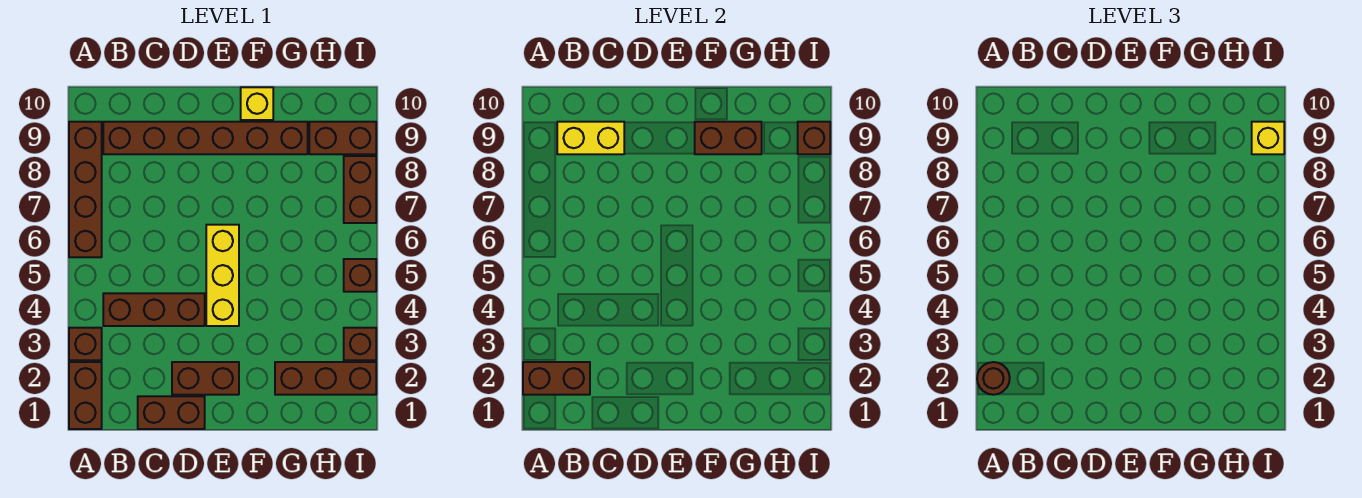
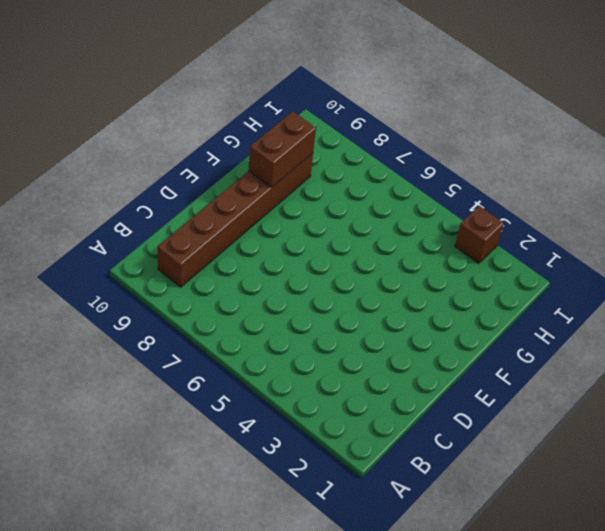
none -> brown brick A1:A2 level 1
none -> brown brick A3 level 1
none -> brown brick A6:A9 level 1

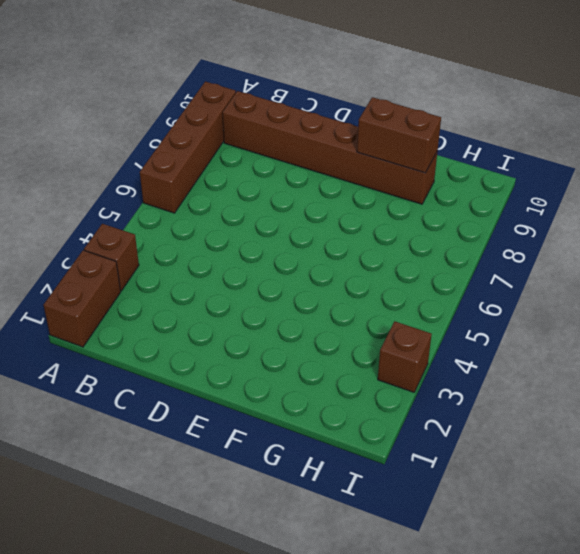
none -> brown brick B4:D4 level 1
none -> brown brick C1:D1 level 1
none -> brown brick D2:E2 level 1

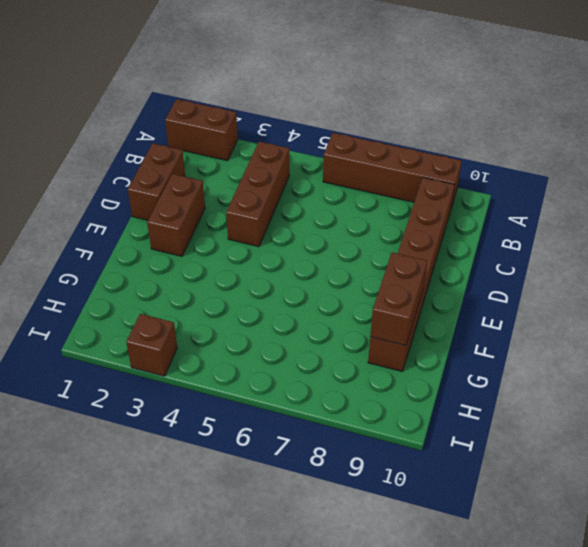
none -> brown brick A3 level 1
none -> yellow brick E4:E6 level 1
none -> yellow brick F10 level 1

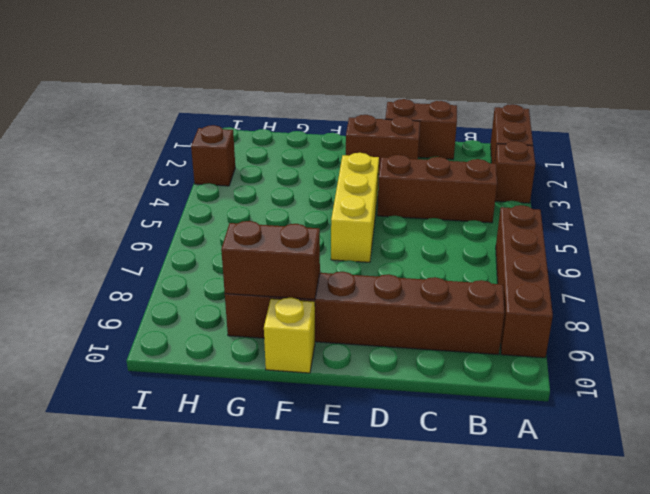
none -> brown brick G2:I2 level 1
none -> brown brick H9:I9 level 1
none -> brown brick I5 level 1

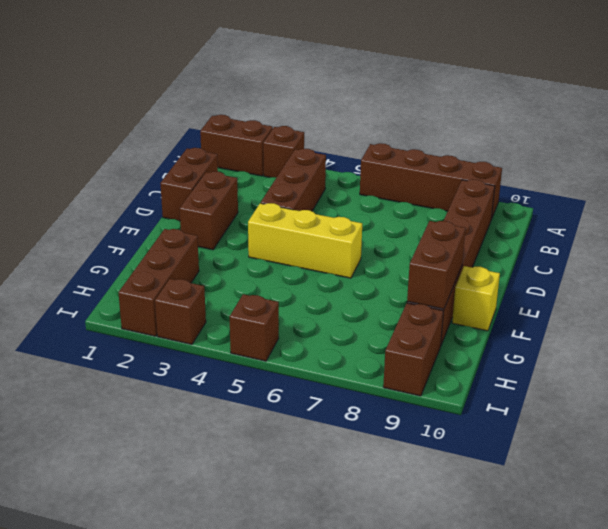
none -> brown brick I7:I8 level 1
none -> brown brick A2:B2 level 2
none -> yellow brick B9:C9 level 2

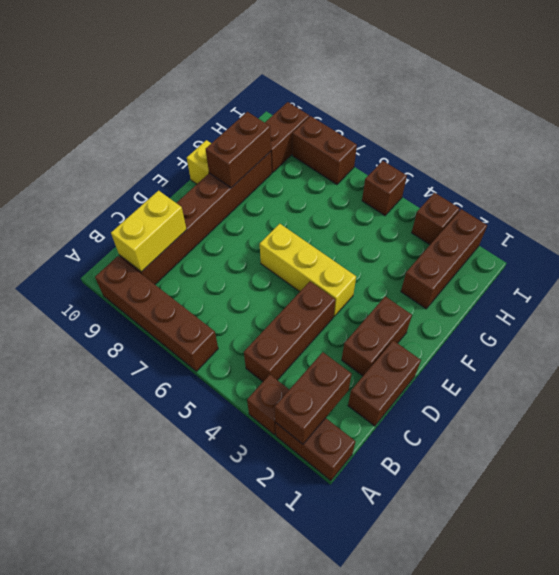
none -> brown brick I9 level 2
none -> brown round brick A2 level 3
none -> yellow brick I9 level 3

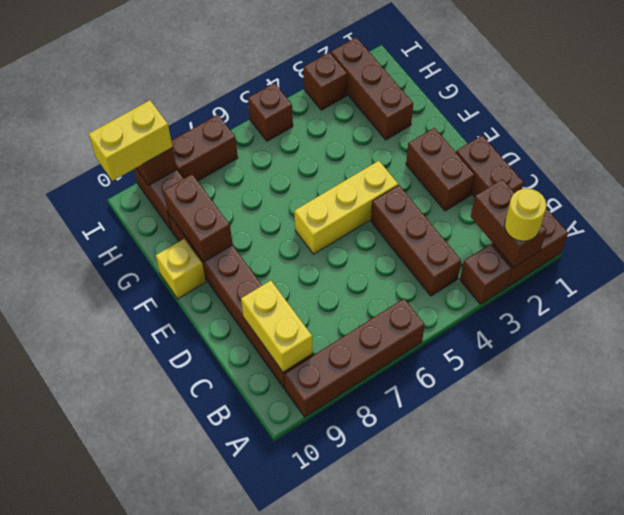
yellow round brick A2 level 3 -> brown round brick A2 level 3
yellow brick I9:I10 level 3 -> yellow brick I9 level 3

